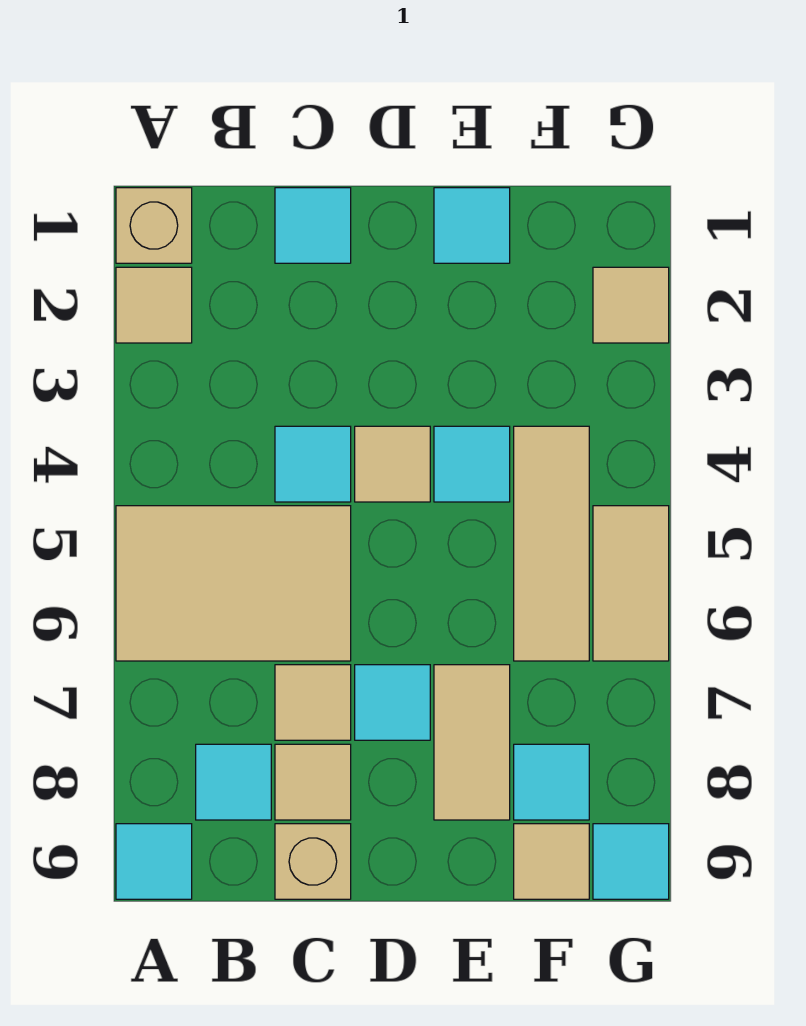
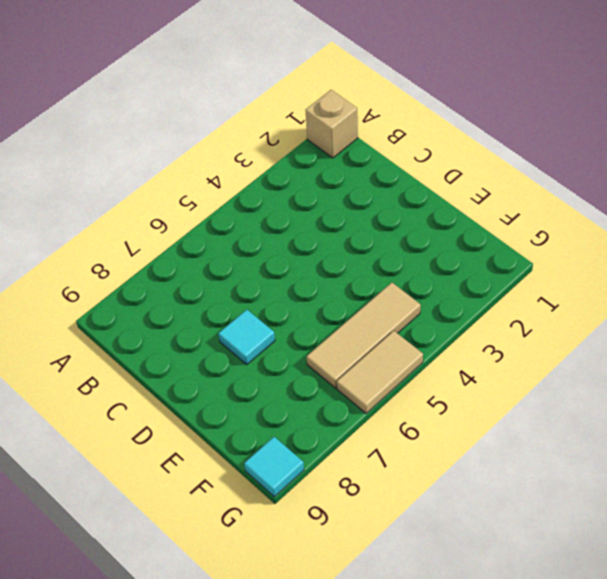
none -> tan tile A2 level 1
none -> tan tile A5:C6 level 1
none -> cyan tile A9 level 1

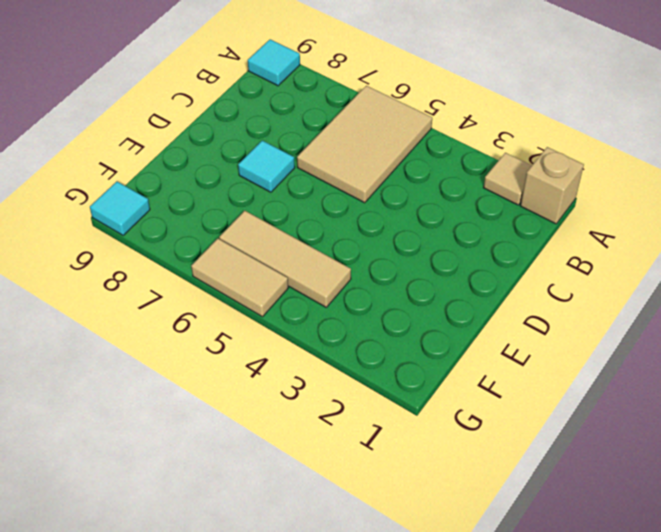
none -> cyan tile B8 level 1
none -> cyan tile C1 level 1
none -> cyan tile C4 level 1

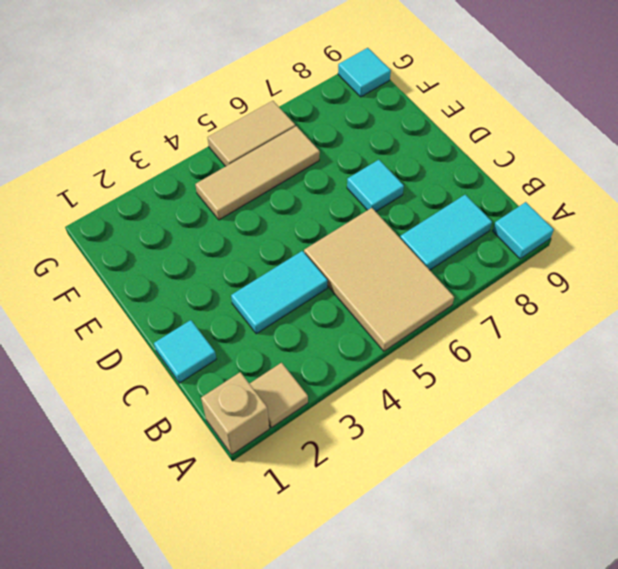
cyan tile B7:B8 level 1 -> cyan tile B8 level 1
cyan tile C3:C4 level 1 -> cyan tile C4 level 1
none -> tan tile C7 level 1
none -> tan tile C8 level 1
none -> tan brick C9 level 1

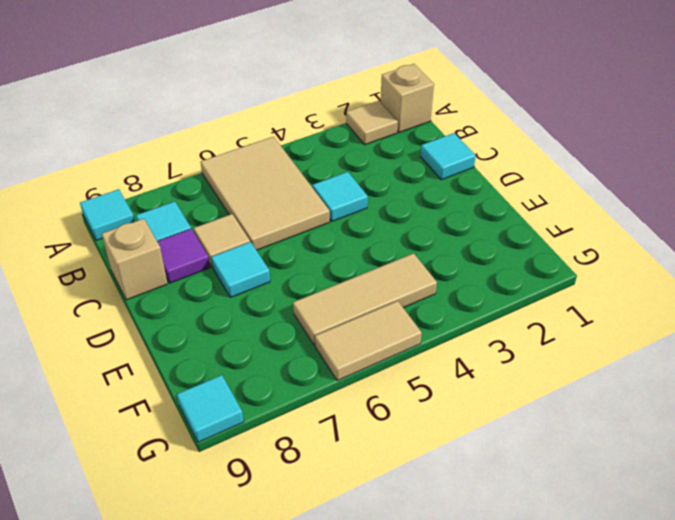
purple tile C8 level 1 -> tan tile C8 level 1
none -> tan tile D4 level 1
none -> cyan tile E1 level 1
none -> cyan tile E4 level 1

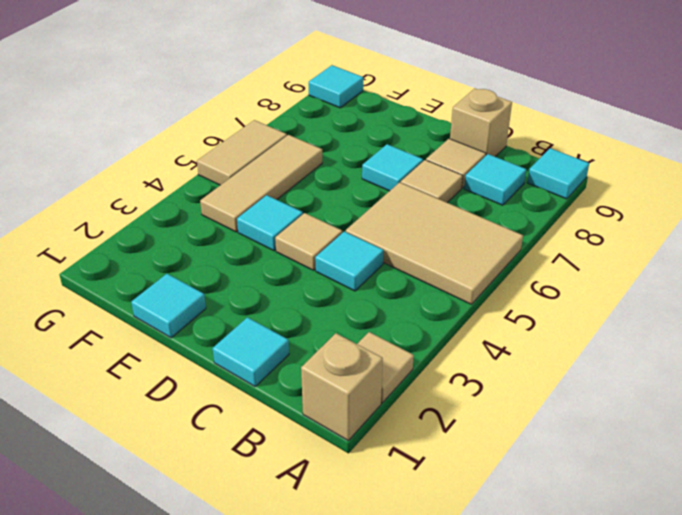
none -> tan tile E7:E8 level 1
none -> cyan tile F8 level 1
none -> tan tile F9 level 1

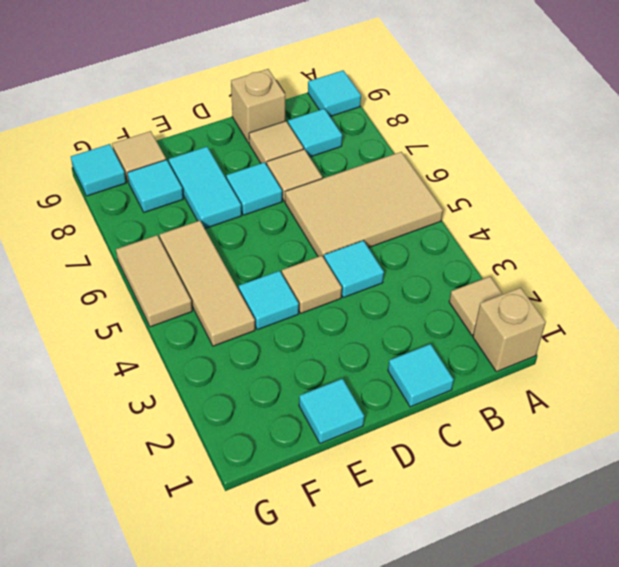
cyan tile E7:E8 level 1 -> tan tile E7:E8 level 1
none -> tan tile G2 level 1

